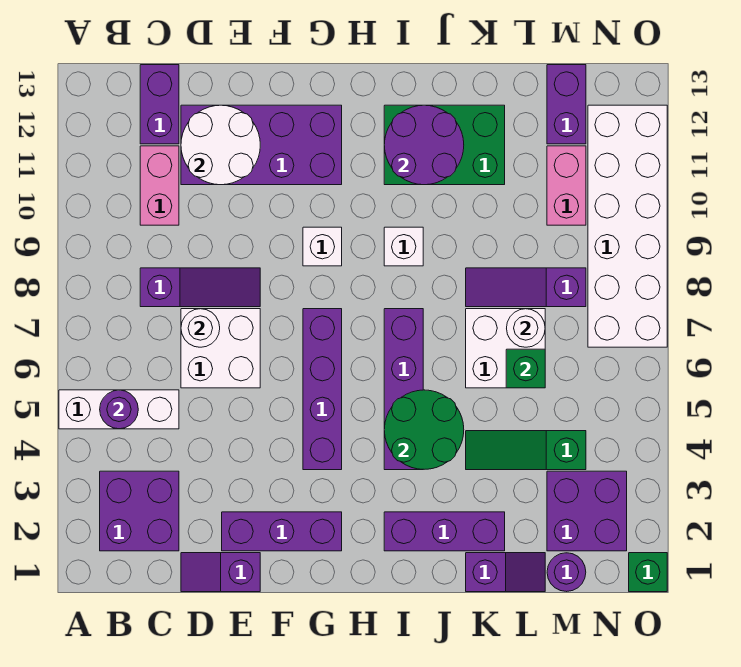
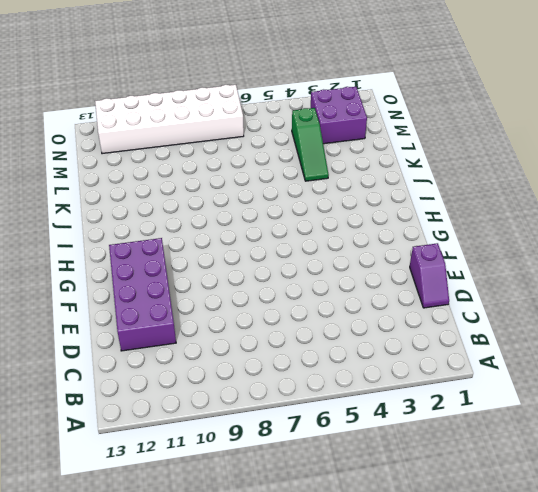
none -> white brick A5:C5 level 1
none -> purple brick B2:C3 level 1
none -> purple slope C8:E8 level 1 top C
none -> pink brick C10:C11 level 1

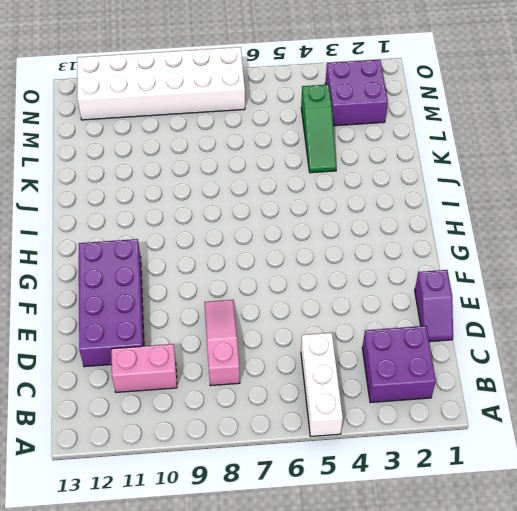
pink slope C8:E8 level 1 top C -> purple slope C8:E8 level 1 top C
none -> purple brick C12:C13 level 1
none -> white brick D6:E7 level 1
none -> purple brick E2:G2 level 1
none -> purple brick G4:G7 level 1

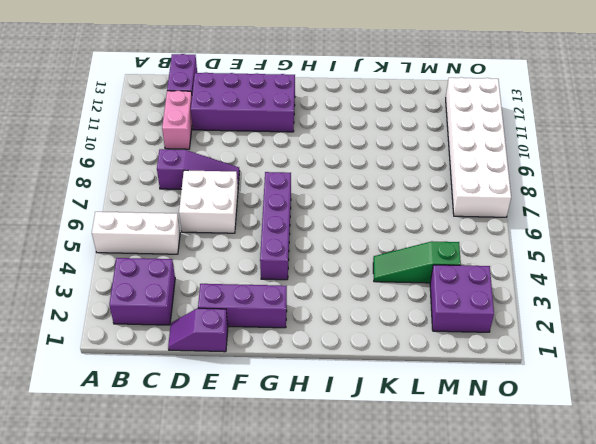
none -> white brick G9 level 1
none -> purple brick I2:K2 level 1
none -> purple brick I4:I7 level 1
none -> white brick I9 level 1

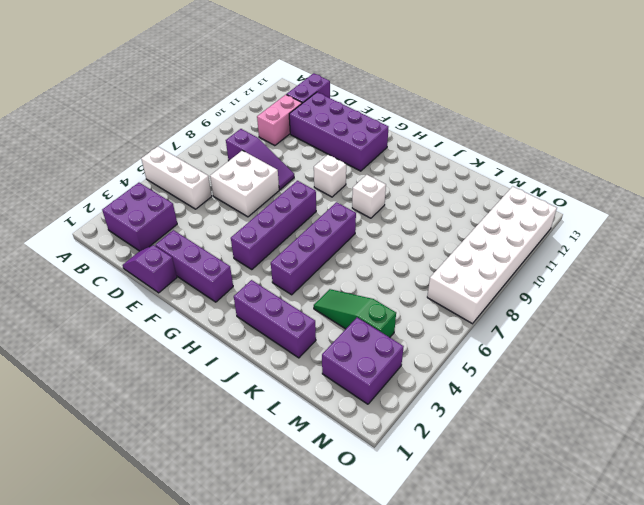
none -> green brick I11:K12 level 1
none -> purple slope K1:L1 level 1 top K
none -> white brick K6:L7 level 1
none -> purple slope K8:M8 level 1 top M

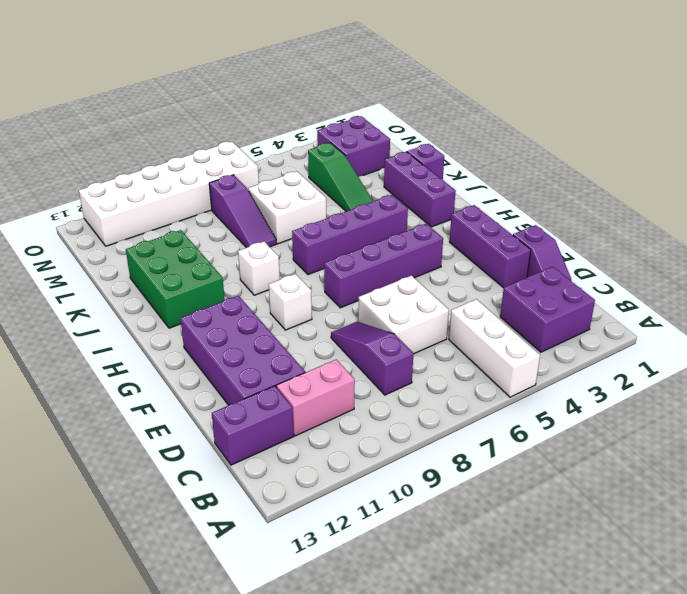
none -> purple round brick M1 level 1
none -> pink brick M10:M11 level 1
none -> purple brick M12:M13 level 1
none -> green brick O1 level 1

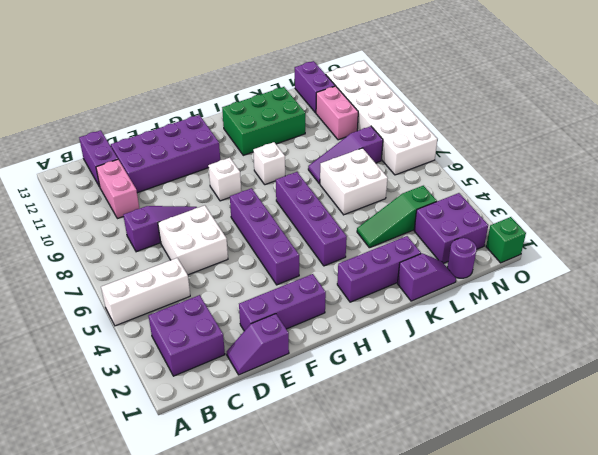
none -> purple round brick B5 level 2
none -> white round brick D7 level 2
none -> white round brick D11:E12 level 2
none -> green round brick I4:J5 level 2

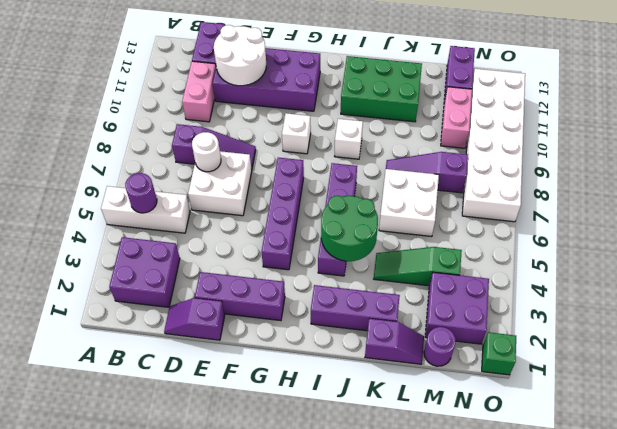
none -> purple round brick I11:J12 level 2
none -> green brick L6 level 2
none -> white round brick L7 level 2

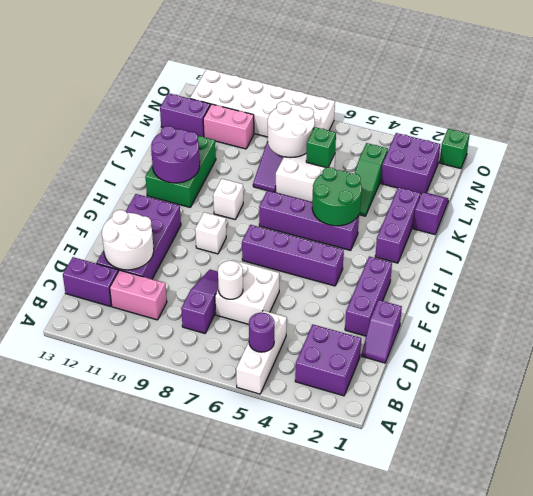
white round brick L7:M8 level 2 -> white round brick L7 level 2
none -> purple round brick M1 level 1

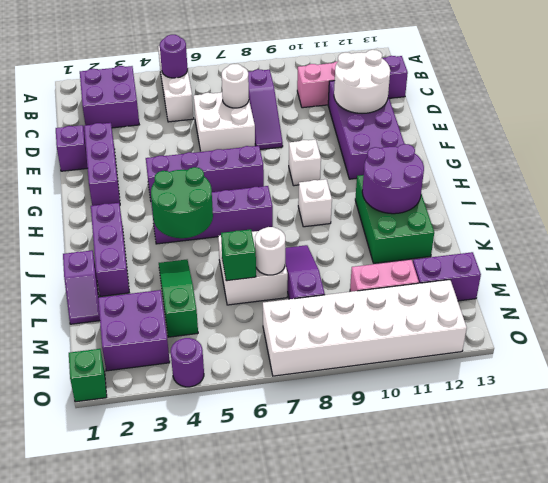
purple round brick O4 level 1 -> purple round brick M1 level 1

